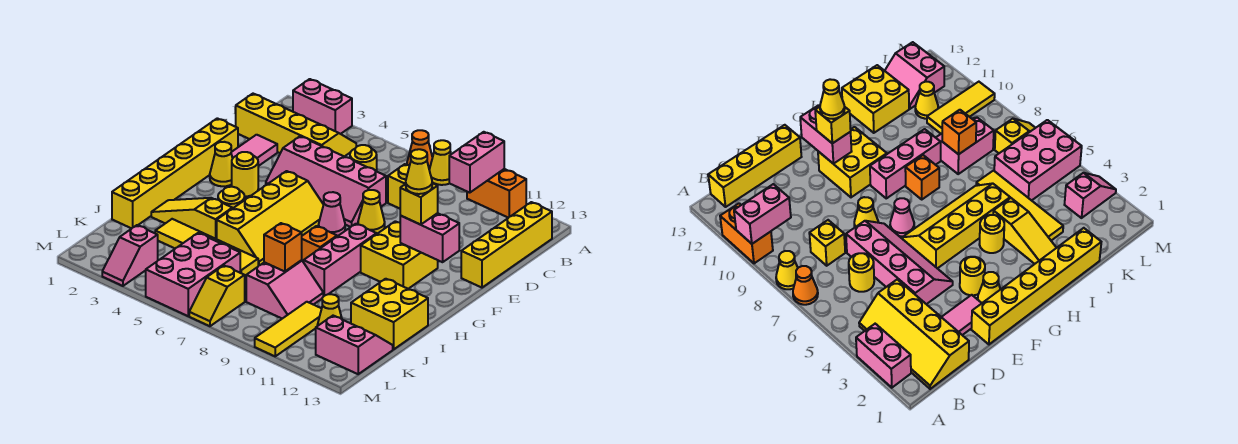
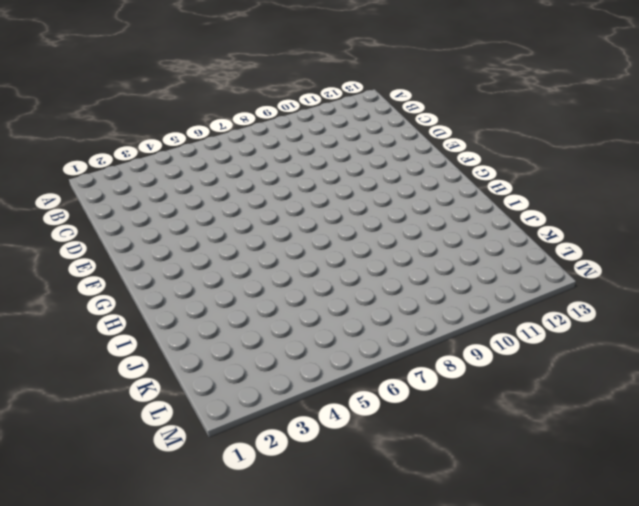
none -> pink brick A2:A3 level 1
none -> orange cone A7 level 1
none -> yellow cone A8 level 1
none -> orange brick A10:A11 level 1

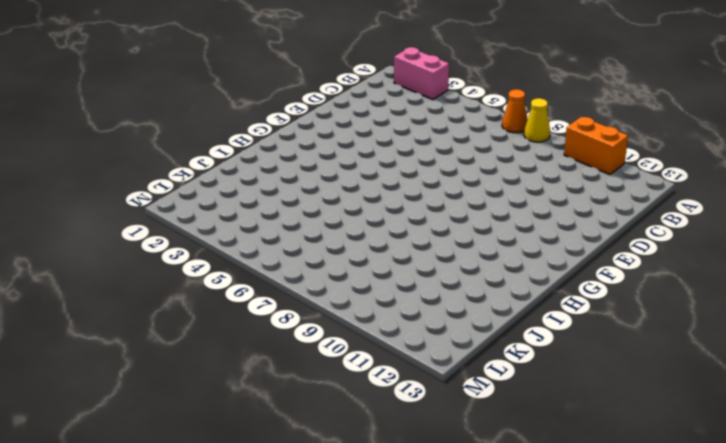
none -> yellow slope B1:C4 level 1 top C
none -> yellow brick B13:E13 level 1
none -> yellow round brick C6 level 1
none -> yellow brick C8 level 1

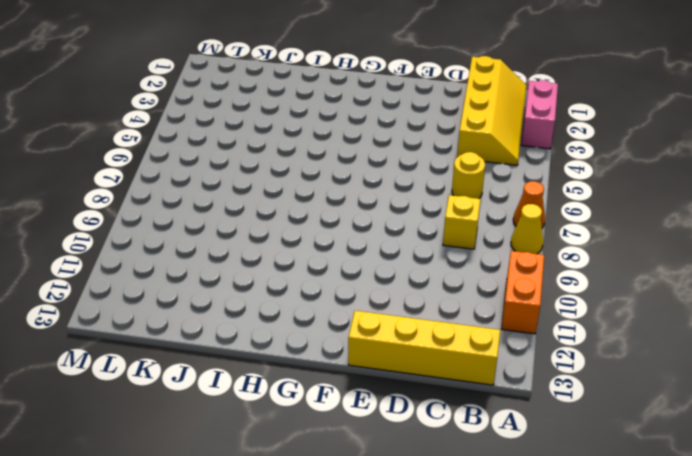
none -> pink tile D2:E2 level 1
none -> pink slope D4:E7 level 1 top D
none -> yellow brick E1:J1 level 1
none -> yellow cone E8 level 1

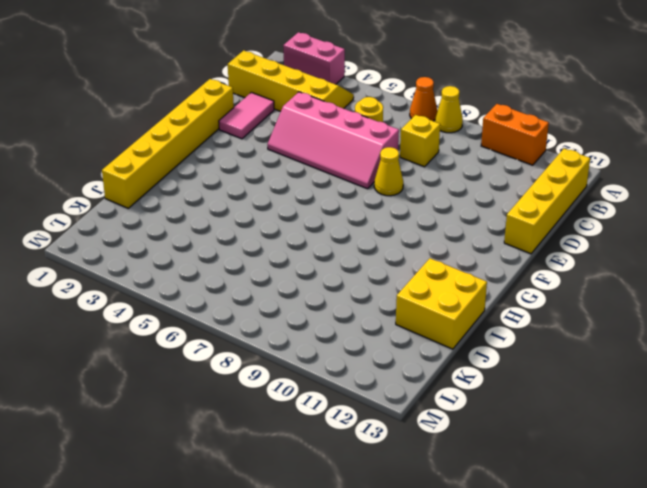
none -> yellow cone F2 level 1
none -> yellow round brick F3 level 1
none -> yellow slope F5:I6 level 1 top 5
none -> pink cone F7 level 1

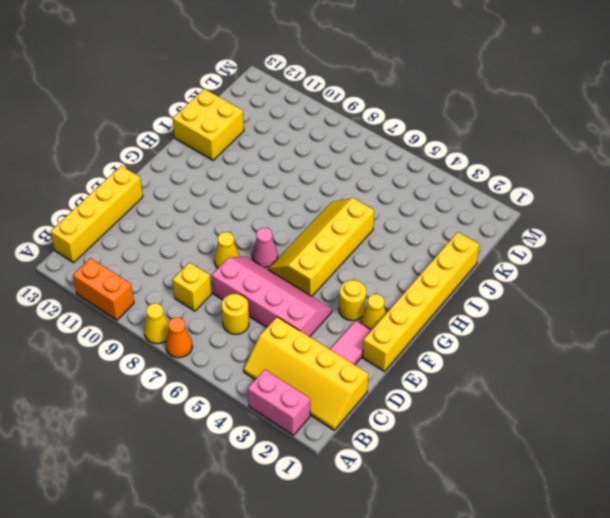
none -> yellow brick F10:G11 level 1
none -> pink brick G9:I9 level 1
none -> yellow round brick H4 level 1
none -> orange brick H8 level 1

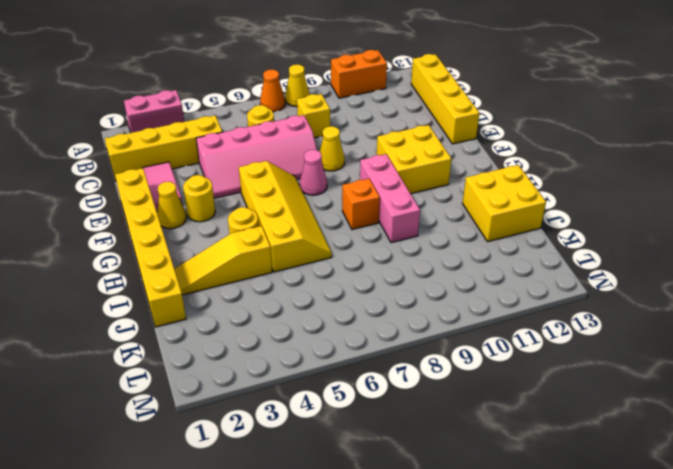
none -> yellow tile J3:J6 level 1
none -> pink slope J8:K9 level 1 top 8
none -> pink brick K5:M6 level 1
none -> yellow tile K10:M10 level 1

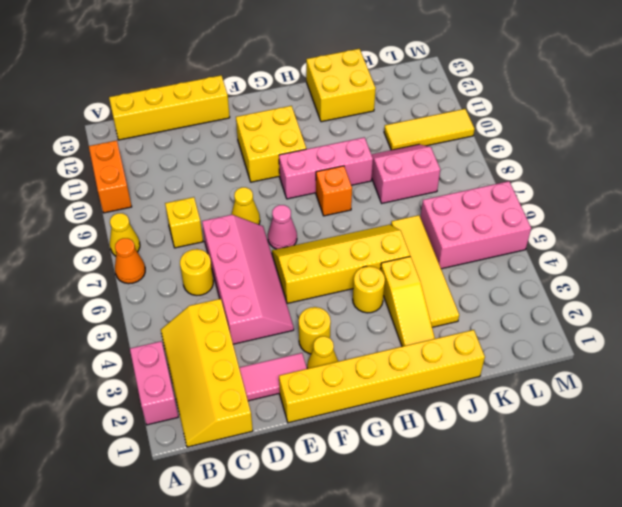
none -> yellow cone K11 level 1
none -> pink slope K12:L13 level 1 top L
none -> pink slope L3:M3 level 1 top L
none -> yellow slope L7:M7 level 1 top L

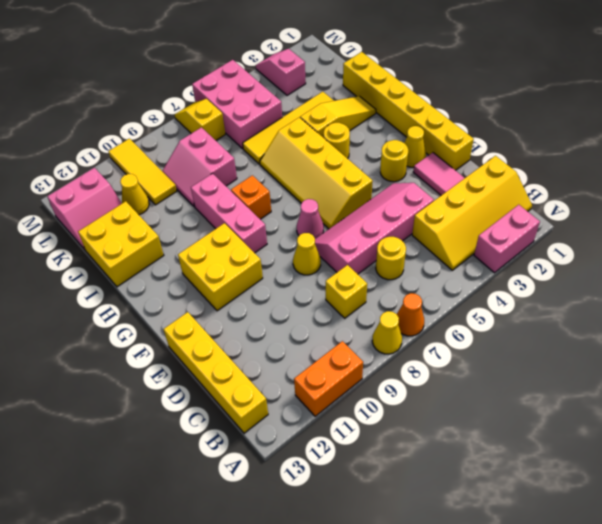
none -> pink brick A10:B10 level 2
none -> pink brick F11:F12 level 2
none -> orange brick J8 level 2
none -> yellow brick F11 level 3

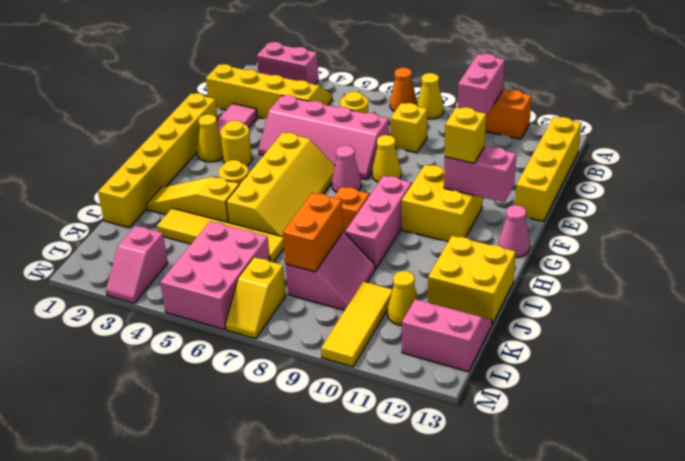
pink cone G13 level 1 -> none
orange brick J8:K8 level 2 -> orange brick J8 level 2
none -> yellow cone F11 level 4

